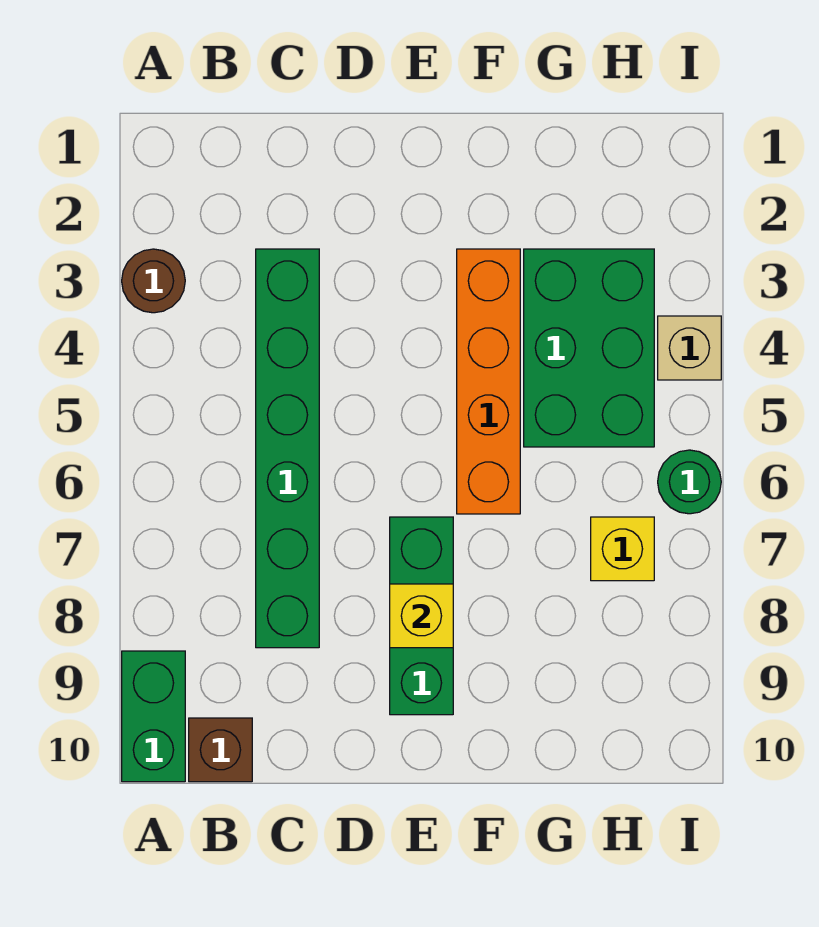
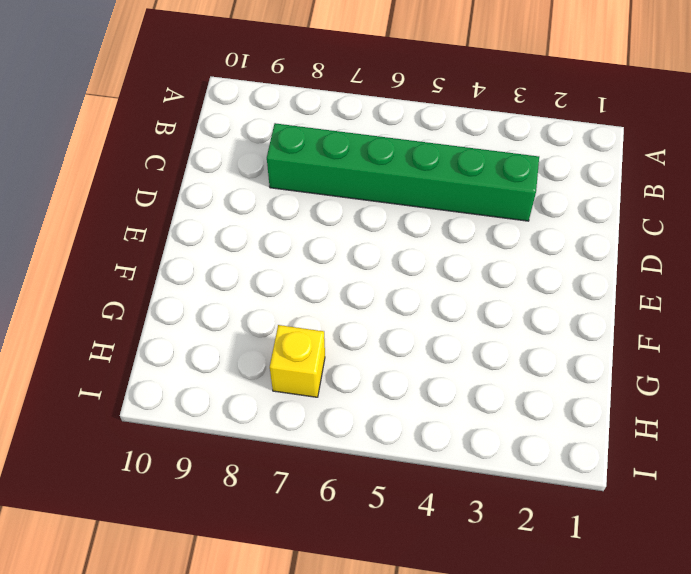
none -> brown round brick A3 level 1
none -> green brick A9:A10 level 1

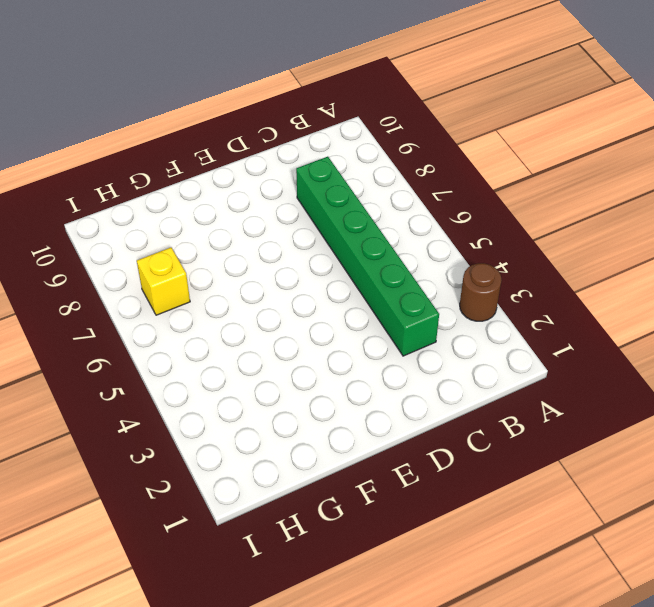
none -> green brick A9:A10 level 1
none -> brown brick B10 level 1

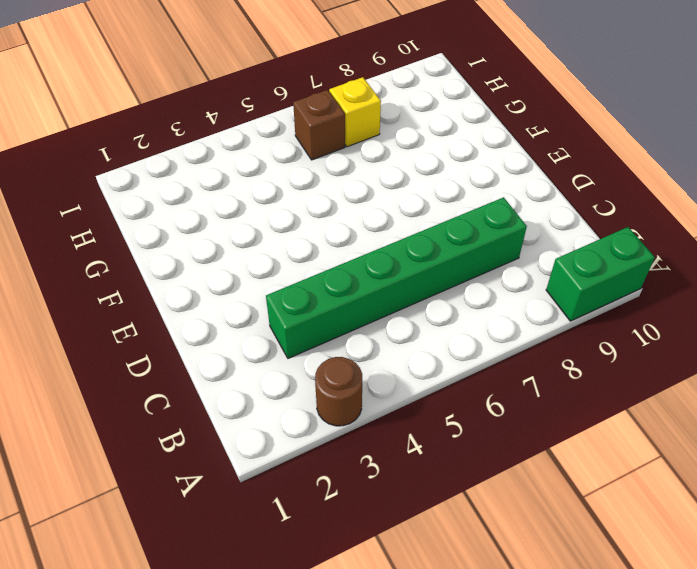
brown brick H6 level 1 -> brown brick B10 level 1
none -> green brick E7:E9 level 1
none -> orange brick F3:F6 level 1

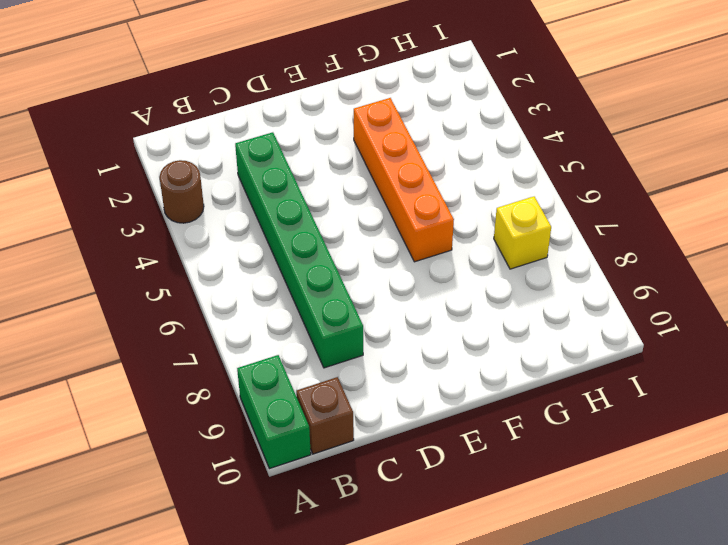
none -> green brick E7:E9 level 1
none -> green brick G3:H5 level 1

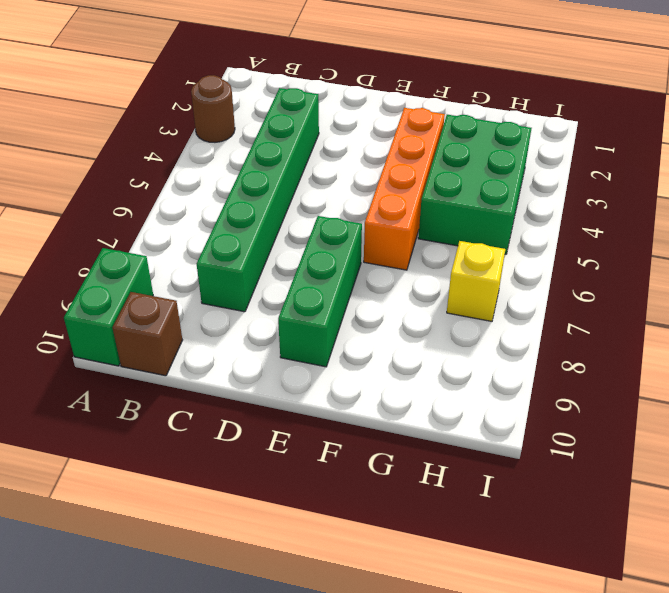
none -> tan brick I4 level 1
none -> green round brick I6 level 1

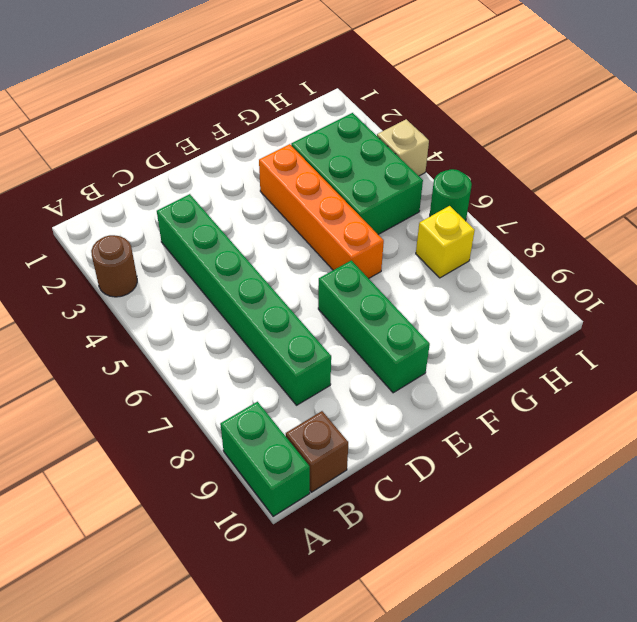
none -> yellow brick E8 level 2

